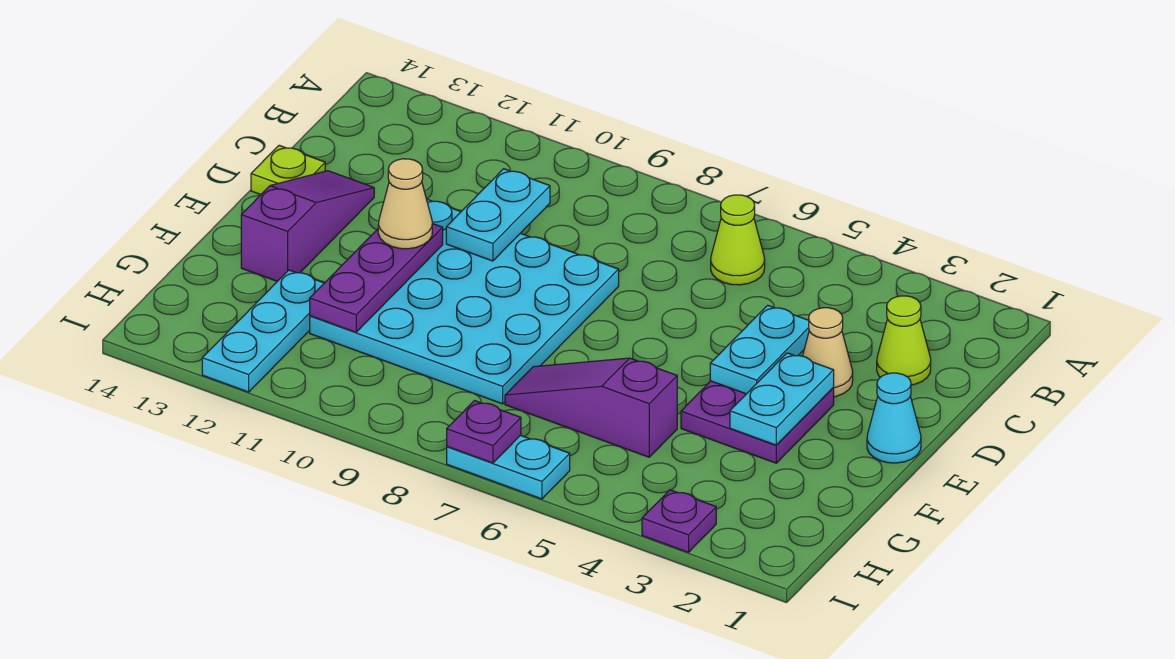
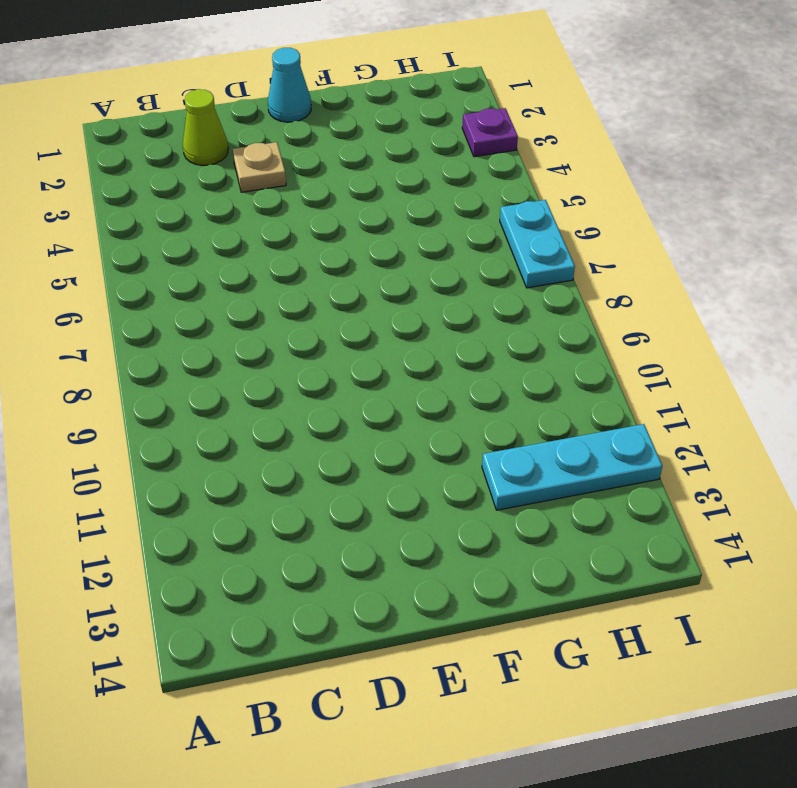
tan plate D3 level 1 -> tan cone D3 level 1
none -> lime cone B6 level 1
none -> cyan plate D8:G11 level 1
none -> purple slope D13:F13 level 1 top F

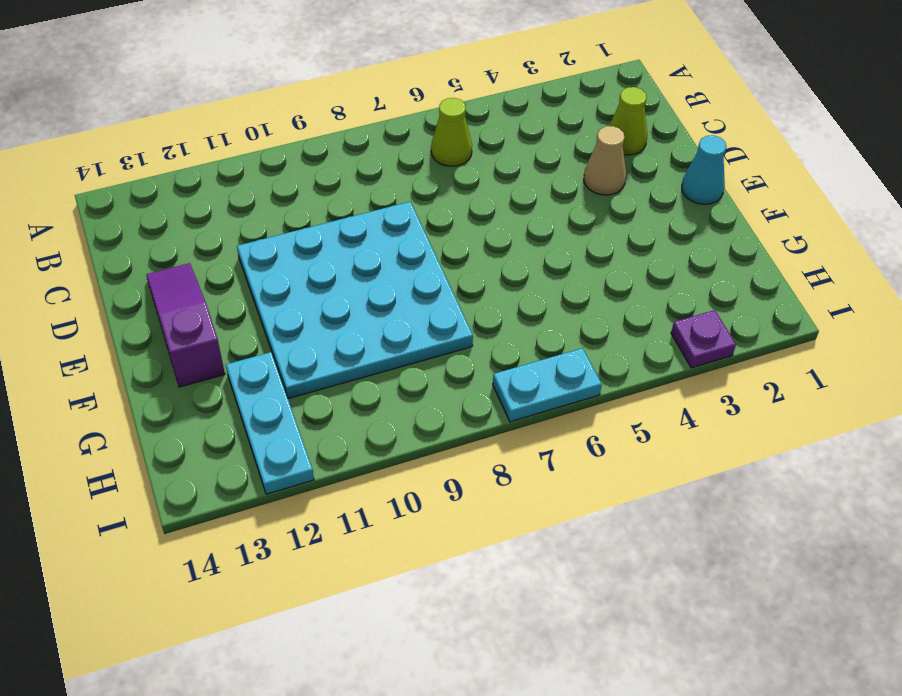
none -> lime plate D14 level 1
none -> purple plate E3:F4 level 1
none -> purple slope G5:G7 level 1 top 5

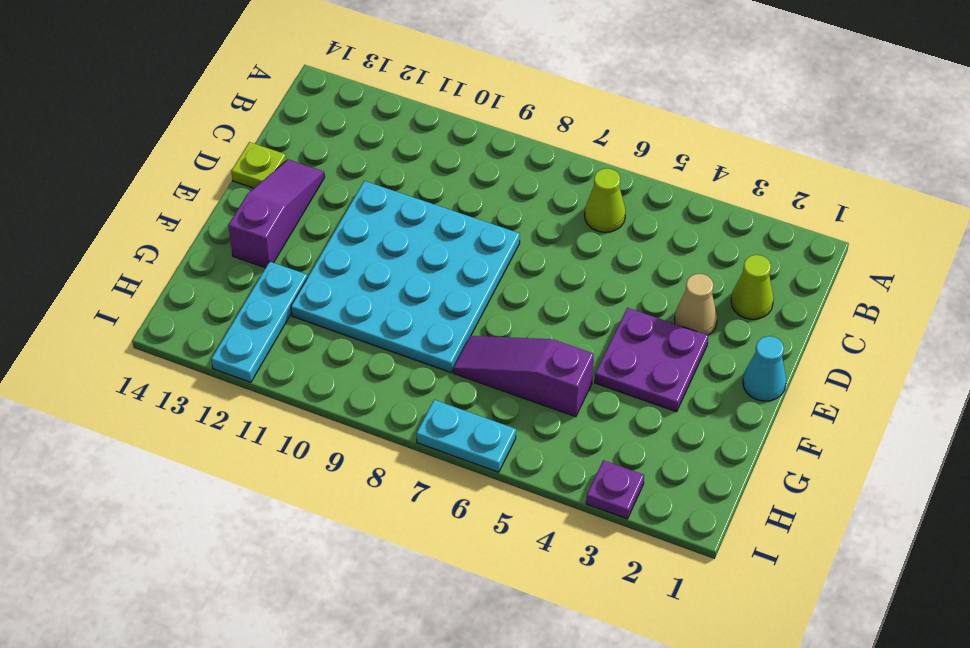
none -> cyan plate C10:D10 level 2
none -> cyan plate D4:E4 level 2
none -> cyan plate E3:F3 level 2

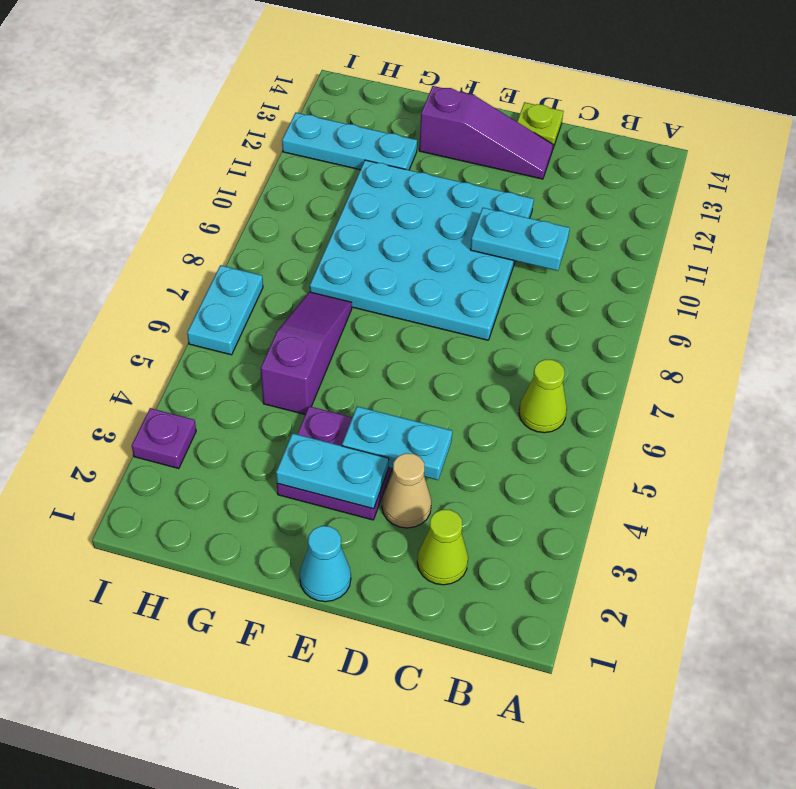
none -> purple plate E11:G11 level 2
none -> purple plate I7 level 2
none -> tan cone E11 level 3

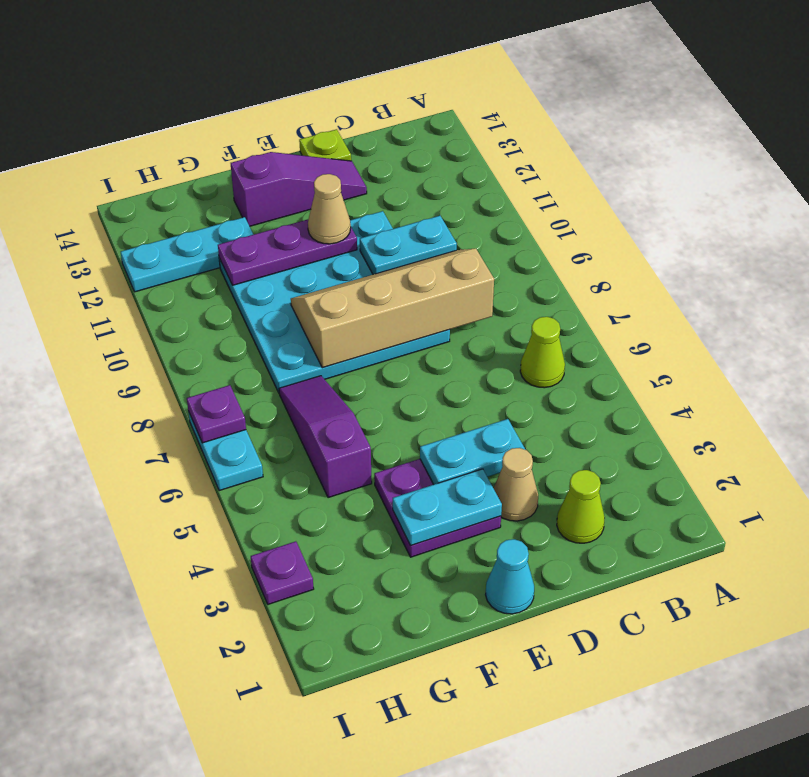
tan slope C8:F9 level 2 top 8 -> none

